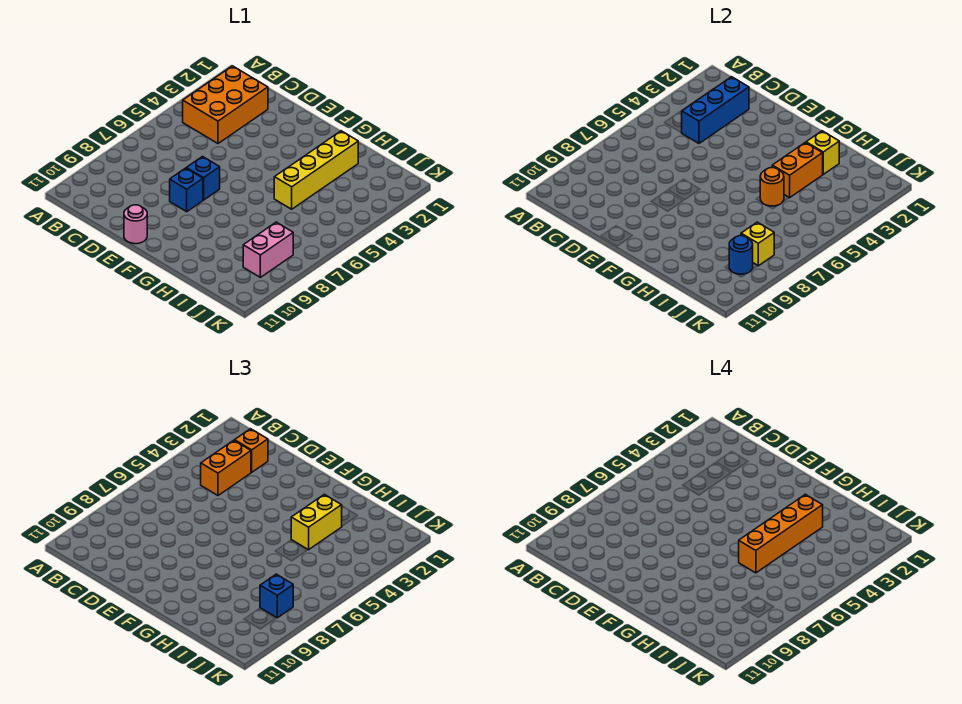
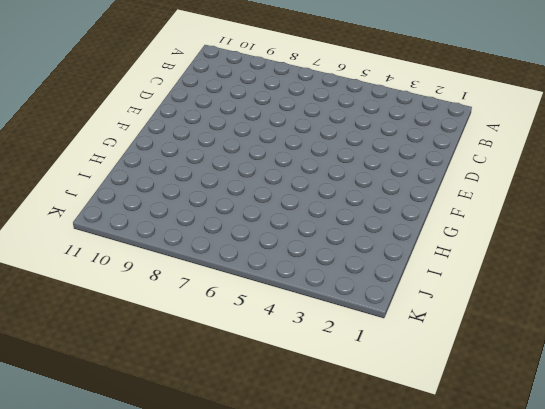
none -> orange brick B2:C4 level 1
none -> blue brick E7 level 1
none -> blue brick E8 level 1

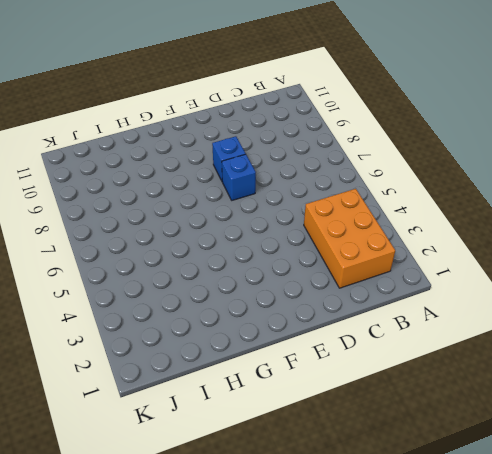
none -> pink round brick E11 level 1
none -> yellow brick H2:H5 level 1
none -> pink brick J8:J9 level 1

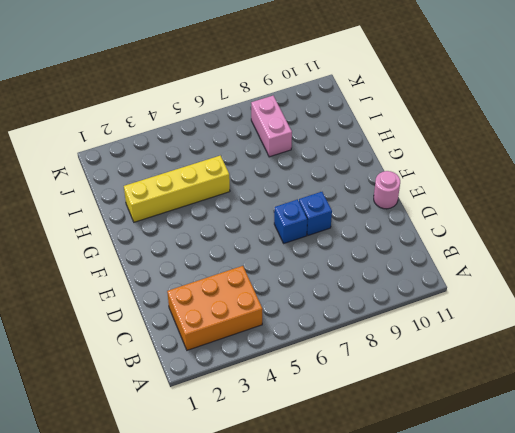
pink brick I8:J8 level 1 -> pink brick J8:J9 level 1
none -> blue brick C2:C4 level 2
none -> yellow brick H2 level 2
none -> orange brick H3:H4 level 2

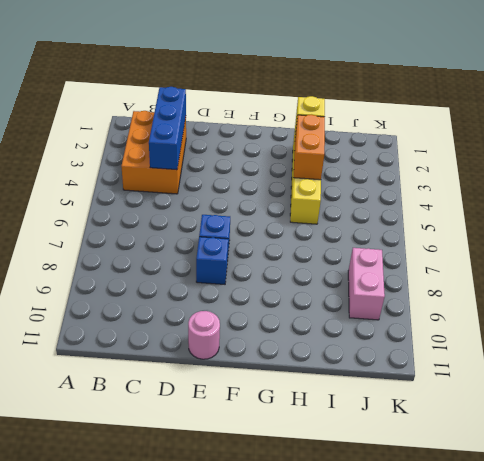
none -> orange round brick H5 level 2
none -> yellow brick J8 level 2
none -> blue round brick J9 level 2

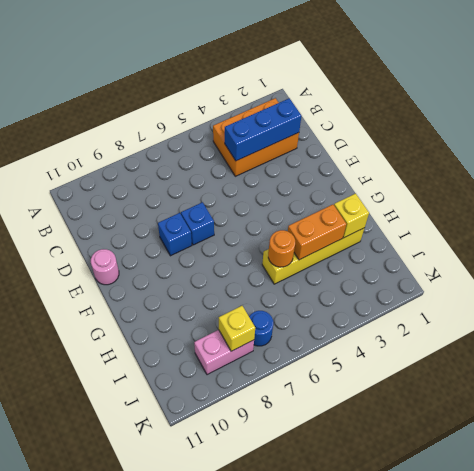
blue round brick J7 level 1 -> blue round brick J9 level 2
none -> orange brick C2 level 3
none -> orange brick C3:C4 level 3
none -> yellow brick H3:H4 level 3

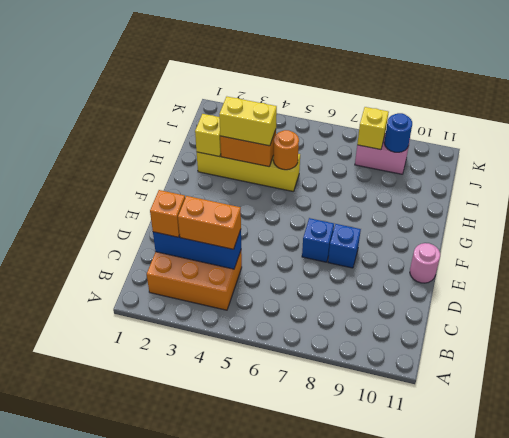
none -> blue brick J8 level 3
none -> orange brick H3:H6 level 4

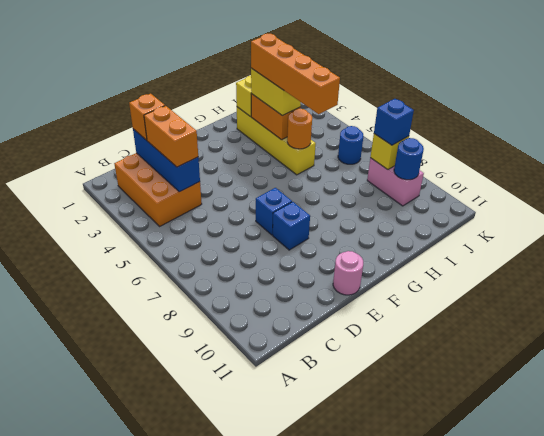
blue round brick J6 level 1 -> none

